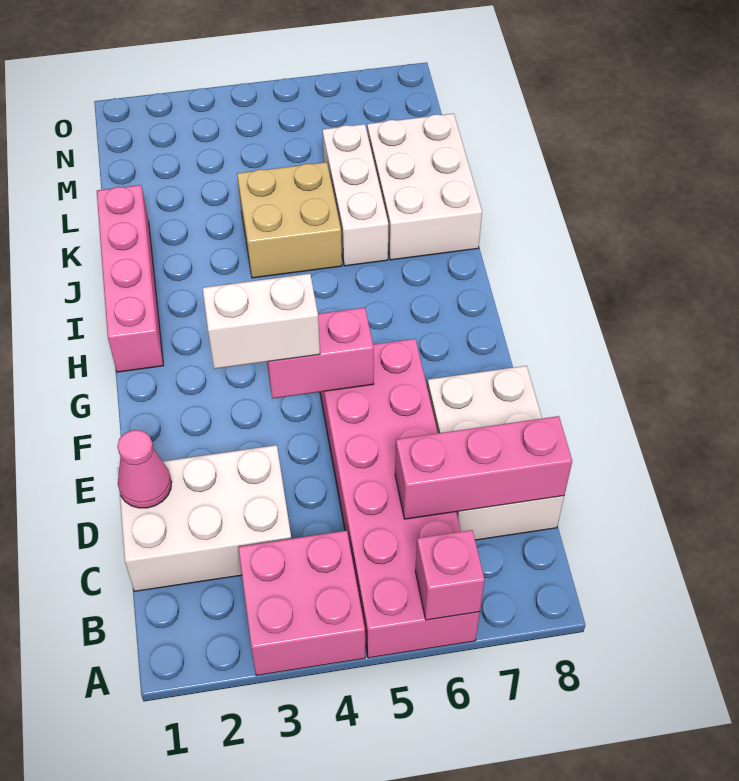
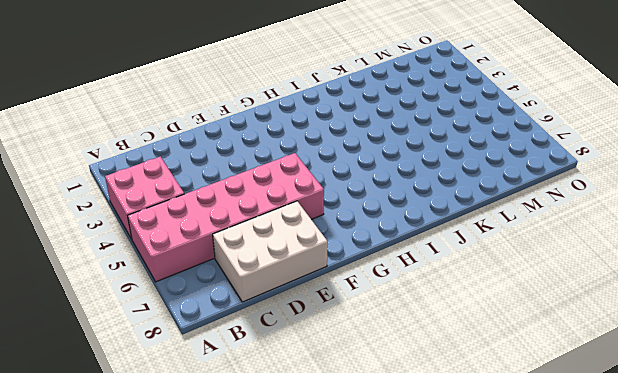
none -> white brick C1:D3 level 1
none -> pink brick H1:K1 level 1
none -> tan brick J4:K5 level 1

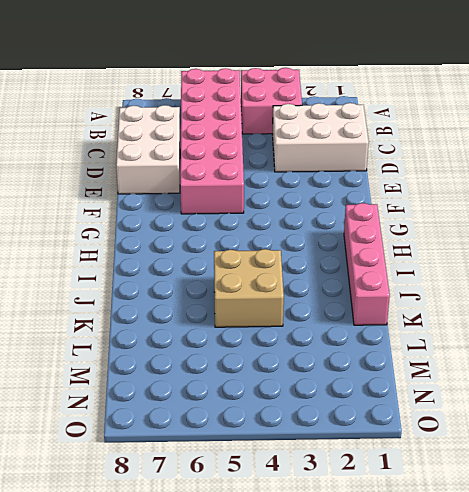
none -> white brick J6:L6 level 1
none -> white brick J7:L8 level 1
none -> pink brick A6 level 2

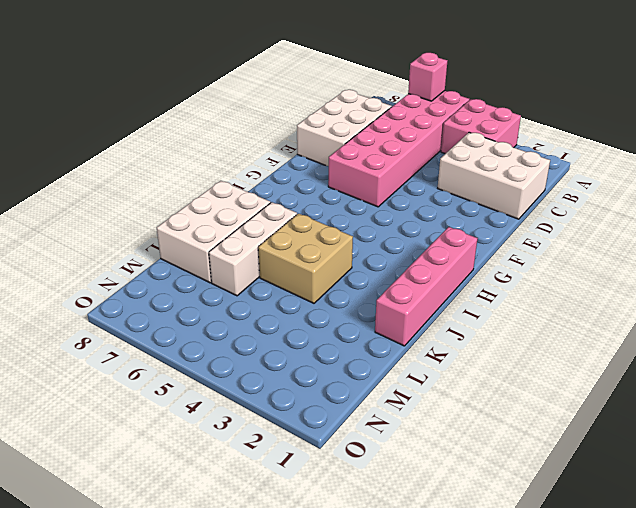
none -> pink brick C6:C8 level 2
none -> pink cone D1 level 2
none -> pink brick F4:F5 level 2

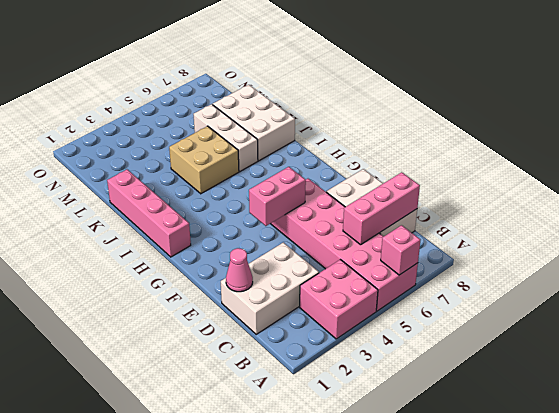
none -> white brick F3:F4 level 3

